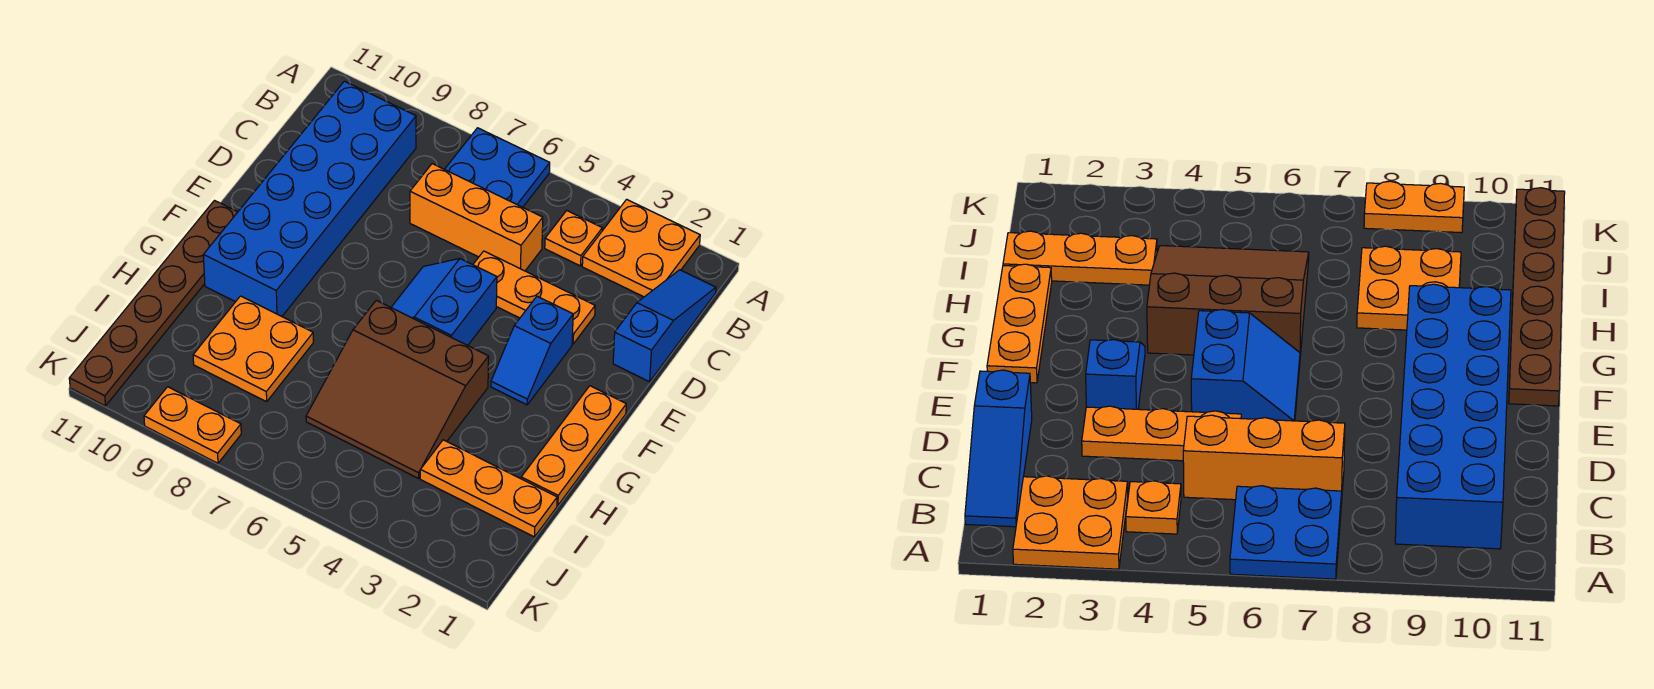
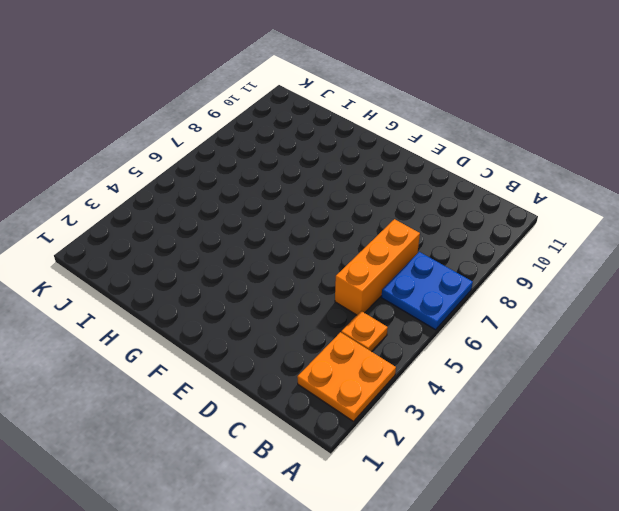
none -> blue slope B1:D1 level 1 top D
none -> blue brick B9:G10 level 1
none -> orange plate D3:D5 level 1

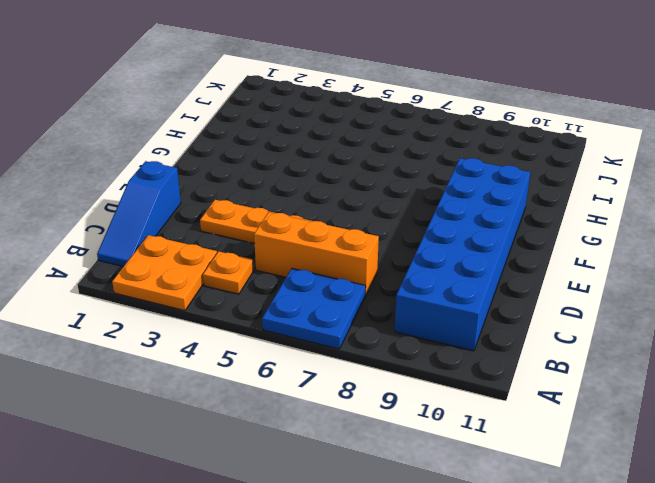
none -> blue slope E3:F3 level 1 top E
none -> blue slope E5:F6 level 1 top 5
none -> orange plate F1:H1 level 1

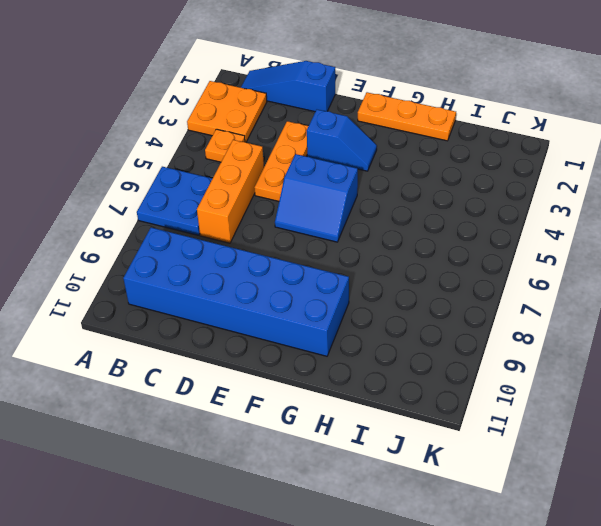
none -> brown plate F11:K11 level 1
none -> brown slope G4:I6 level 1 top G
none -> orange plate H8:I9 level 1

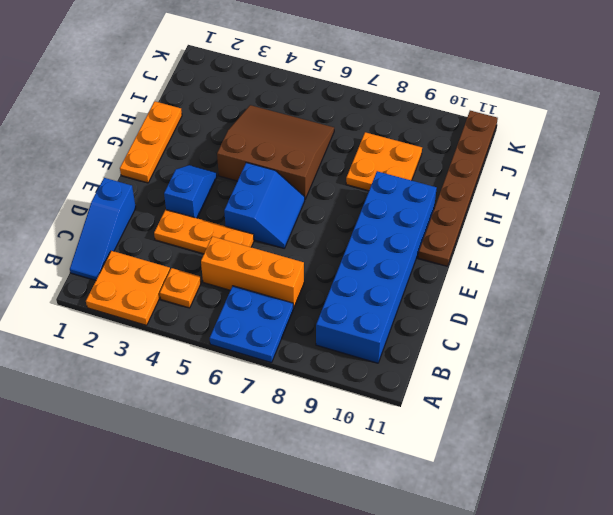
none -> orange plate I1:I3 level 1
none -> orange plate K8:K9 level 1

